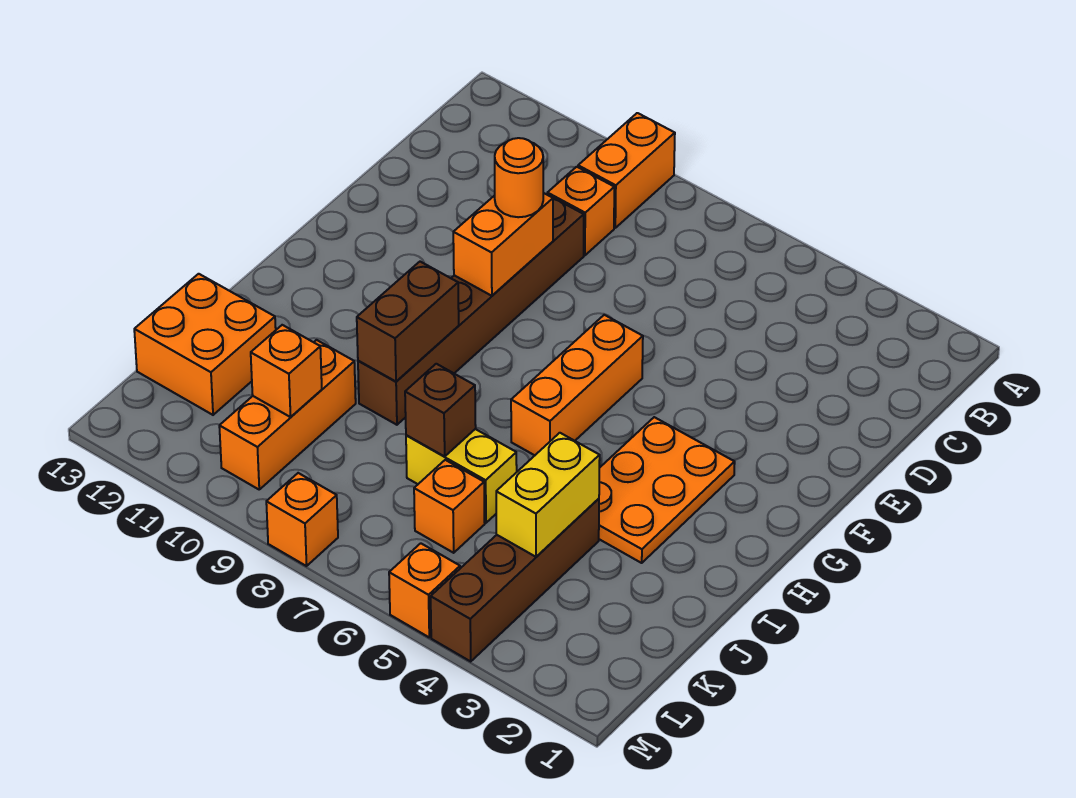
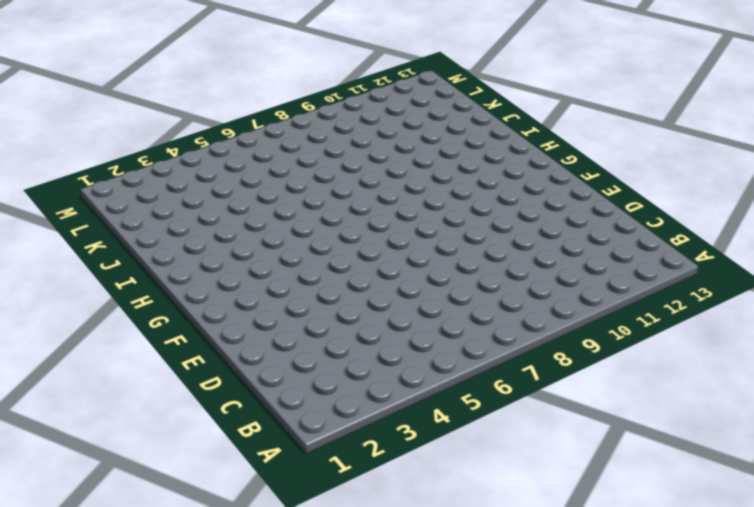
none -> orange brick A9:B9 level 1
none -> orange brick C9 level 1
none -> brown brick D9:I9 level 1

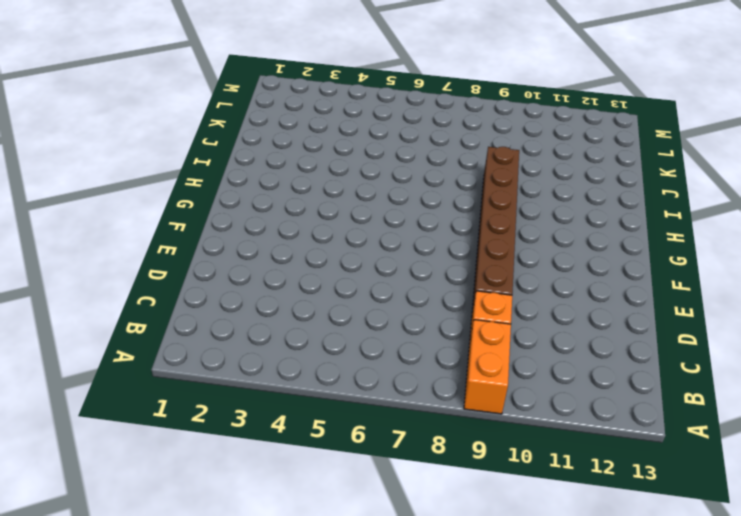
none -> orange brick F6:H6 level 1
none -> orange plate G3:I4 level 1
none -> brown brick J4:M4 level 1

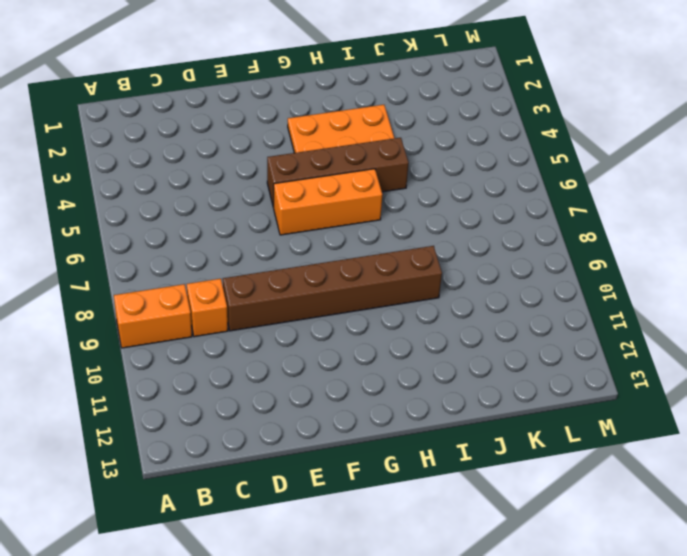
brown brick F5:I5 level 1 -> brown brick J4:M4 level 1
none -> yellow brick J6:J7 level 1
none -> orange brick J10:L10 level 1
none -> orange brick J12:K13 level 1

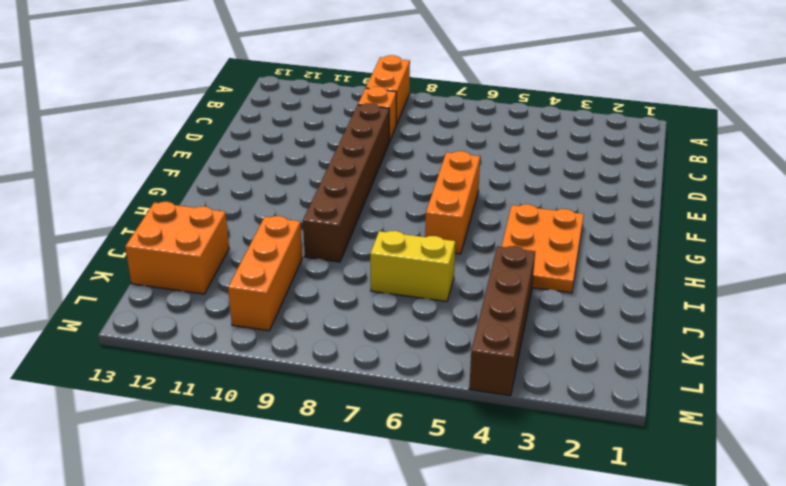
none -> orange brick K6 level 1
none -> orange brick M5 level 1
none -> orange brick M8 level 1

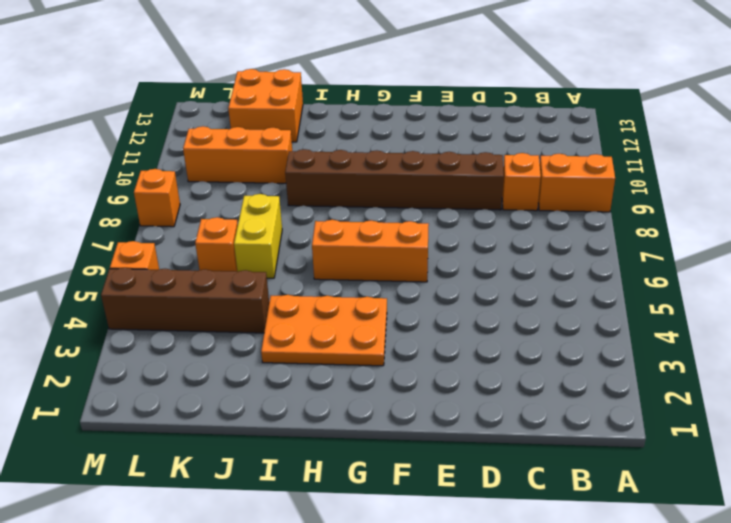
none -> orange brick E9:F9 level 2
none -> brown brick H9:I9 level 2
none -> yellow brick J4:K4 level 2

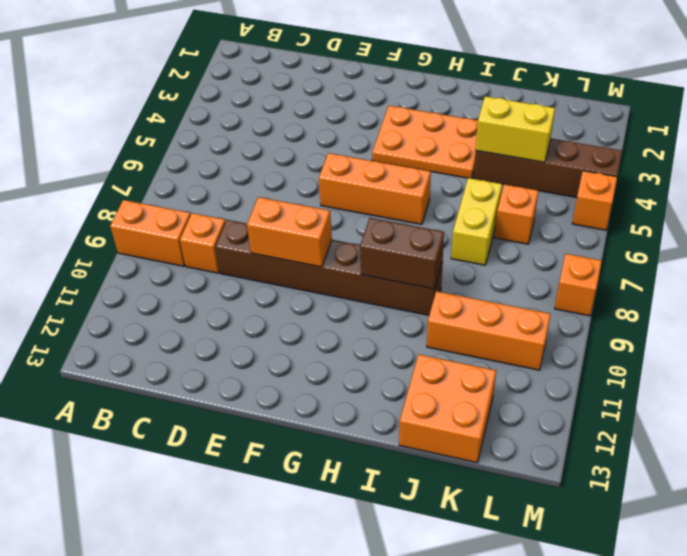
none -> brown brick J7 level 2
none -> orange brick K10 level 2
none -> orange round brick E9 level 3

